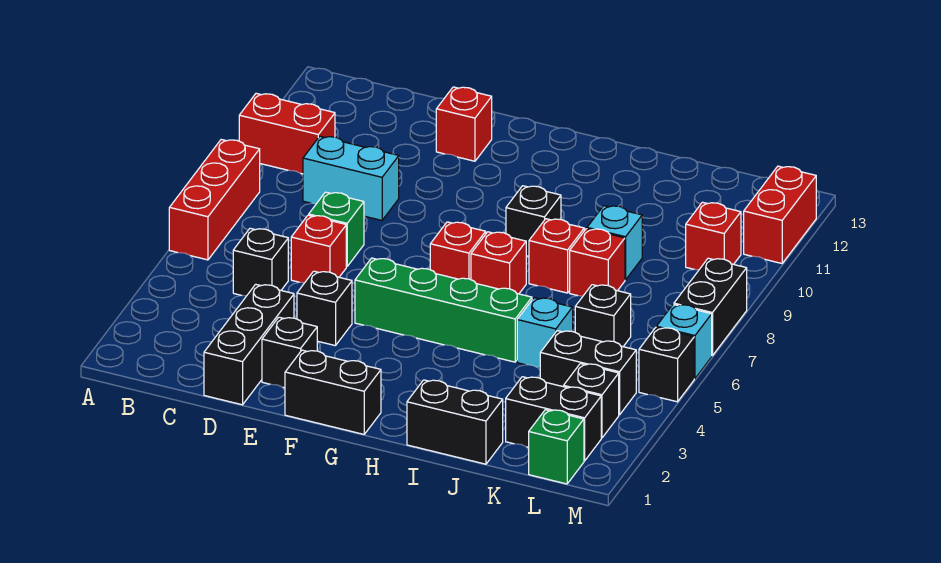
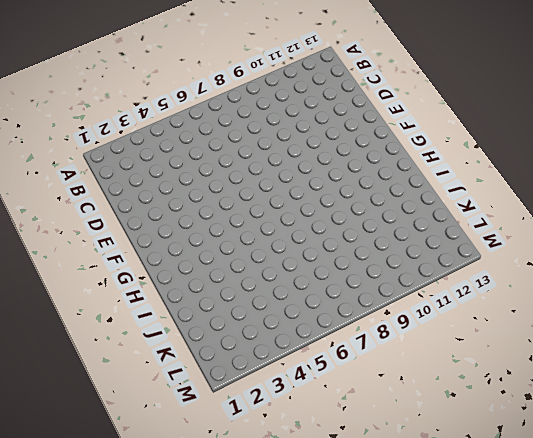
none -> red brick A6:A8 level 1
none -> red brick A10:B10 level 1
none -> black brick C5 level 1
none -> cyan brick C9:D9 level 1

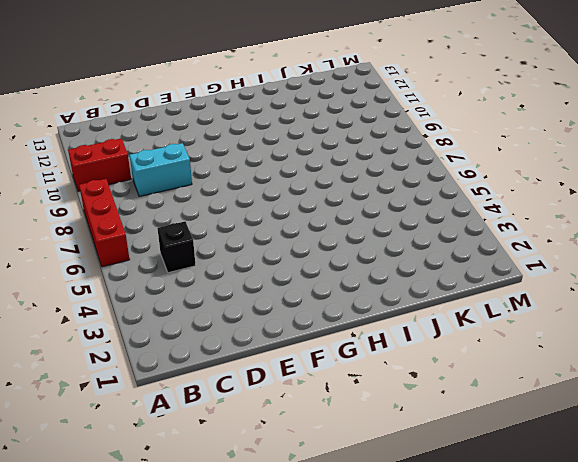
none -> black brick D1:D3 level 1
none -> red brick D6 level 1
none -> green brick D7 level 1
none -> black brick E2 level 1

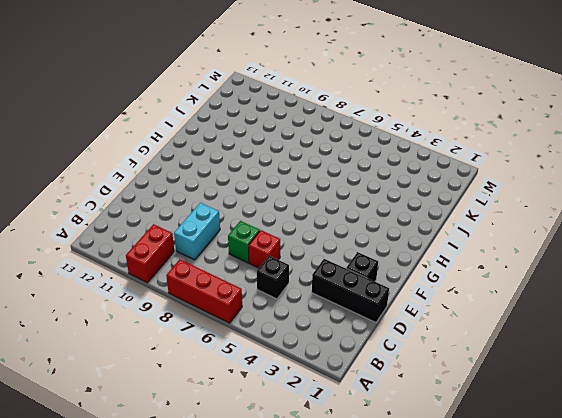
none -> black brick E4 level 1
none -> red brick E12 level 1
none -> black brick F1:G1 level 1
none -> green brick F5:I5 level 1

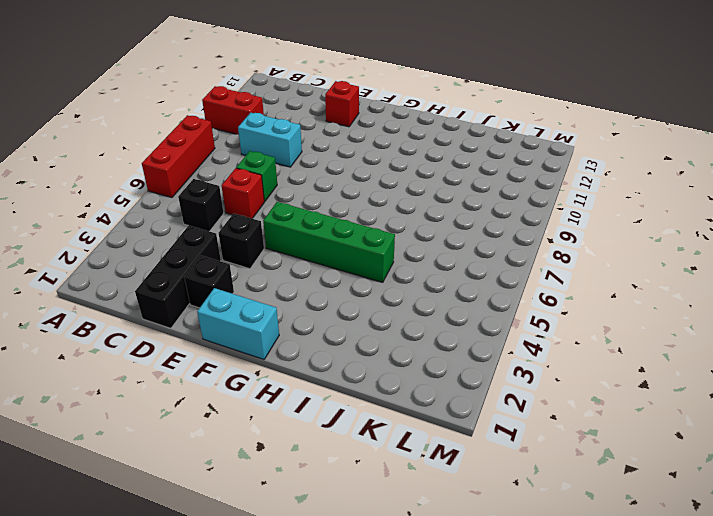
cyan brick F1:G1 level 1 -> black brick F1:G1 level 1
none -> red brick G7 level 1
none -> red brick H7 level 1
none -> black brick H9 level 1
none -> black brick I1:J1 level 1

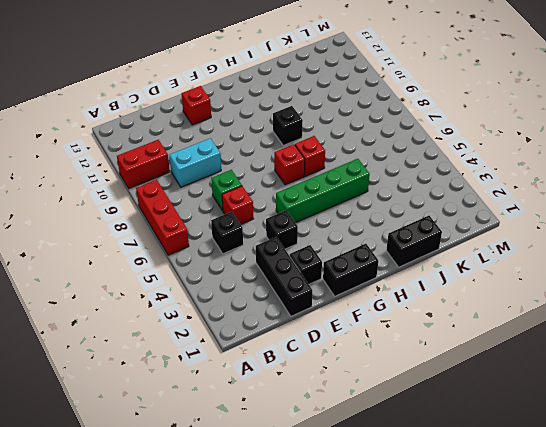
none -> red brick I8 level 1
none -> cyan brick J5 level 1
none -> red brick J8 level 1
none -> cyan brick J9 level 1

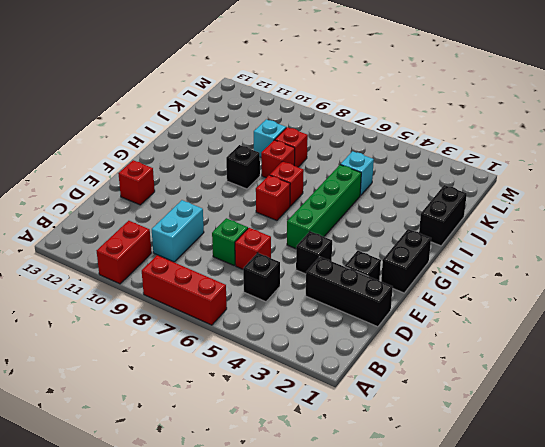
none -> black brick K2:L2 level 1
none -> black brick K4:L4 level 1
none -> black brick K6 level 1
none -> green brick L1 level 1

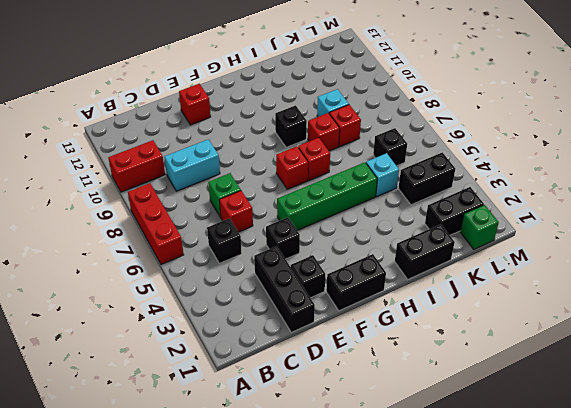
none -> black brick L3 level 1
none -> red brick L10 level 1
none -> black brick M5 level 1
none -> cyan brick M6 level 1

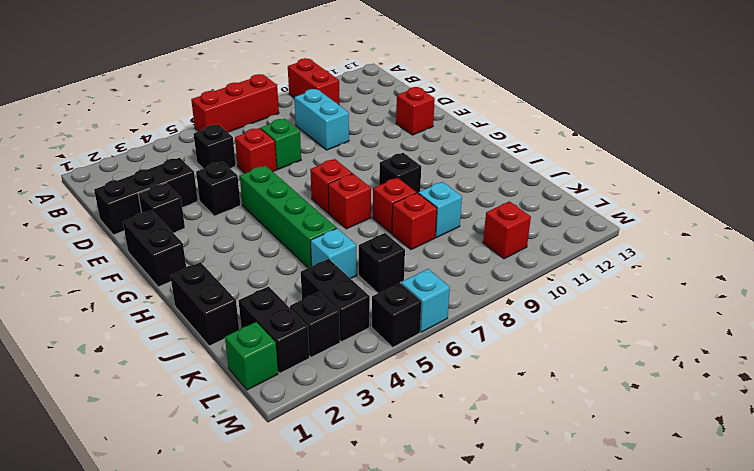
none -> black brick M7:M8 level 1
none -> red brick M11:M12 level 1

